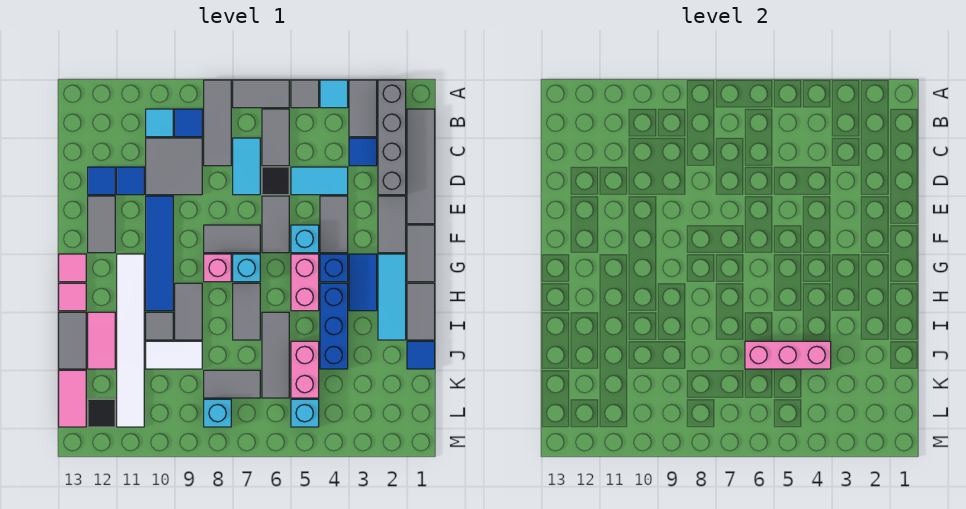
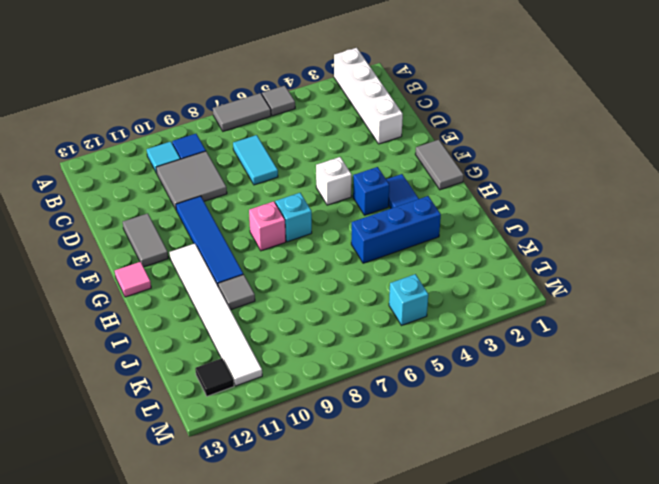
white brick A2:D2 level 1 -> grey brick A2:D2 level 1
white brick F5 level 1 -> cyan brick F5 level 1
blue brick I3:I5 level 1 -> blue brick H4:J4 level 1
none -> grey tile A3:B3 level 1
none -> cyan tile A4 level 1
none -> grey tile A8:C8 level 1
none -> grey tile B1:E1 level 1

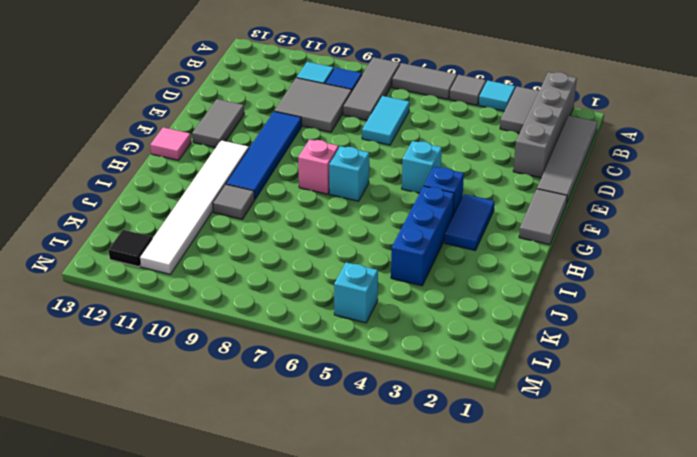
none -> grey tile B6:C6 level 1
none -> blue tile C3 level 1
none -> cyan tile D4:D5 level 1
none -> black tile D6 level 1

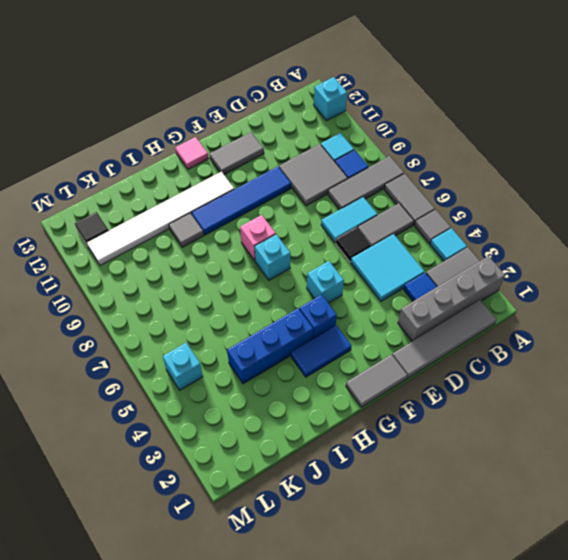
cyan brick A12 level 1 -> cyan brick L8 level 1
cyan tile C4:D5 level 1 -> cyan tile D4:D5 level 1
none -> blue tile D11 level 1
none -> blue tile D12 level 1
none -> grey tile E2:F2 level 1
none -> grey tile E4:F4 level 1

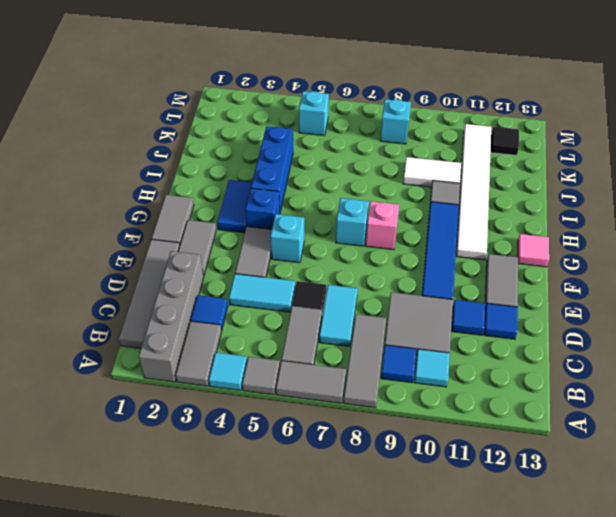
none -> grey tile E6:F6 level 1
none -> grey tile F7:F8 level 1
none -> cyan tile G2:I2 level 1
none -> pink brick G5:H5 level 1

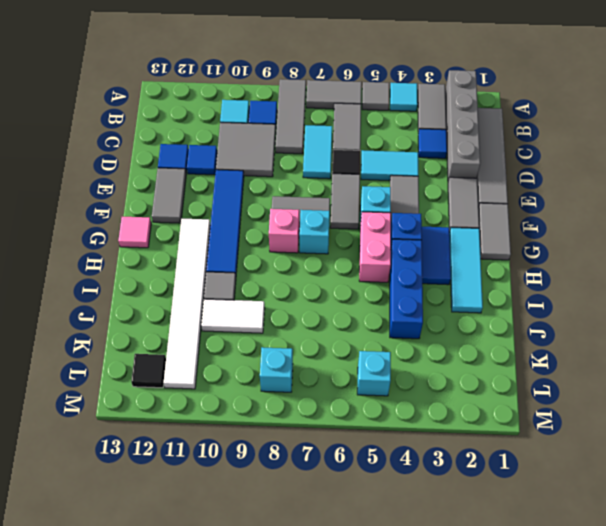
none -> grey tile H1:I1 level 1
none -> grey tile H7:I7 level 1
none -> grey tile H9:I9 level 1
none -> pink tile H13 level 1

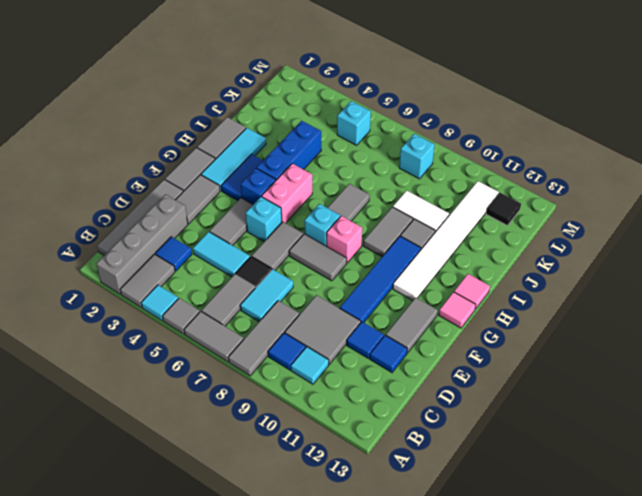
none -> grey tile I6:K6 level 1
none -> pink tile I12:J12 level 1
none -> grey tile I13:J13 level 1
none -> blue tile J1 level 1

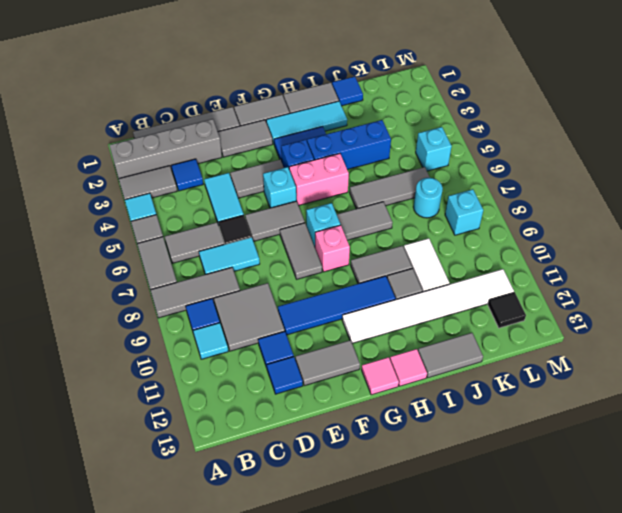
cyan round brick K7 level 1 -> grey tile K7:K8 level 1
none -> pink tile I12:J12 level 1
none -> pink brick J5:K5 level 1
none -> pink tile K13:L13 level 1
none -> pink brick J4:J6 level 2

